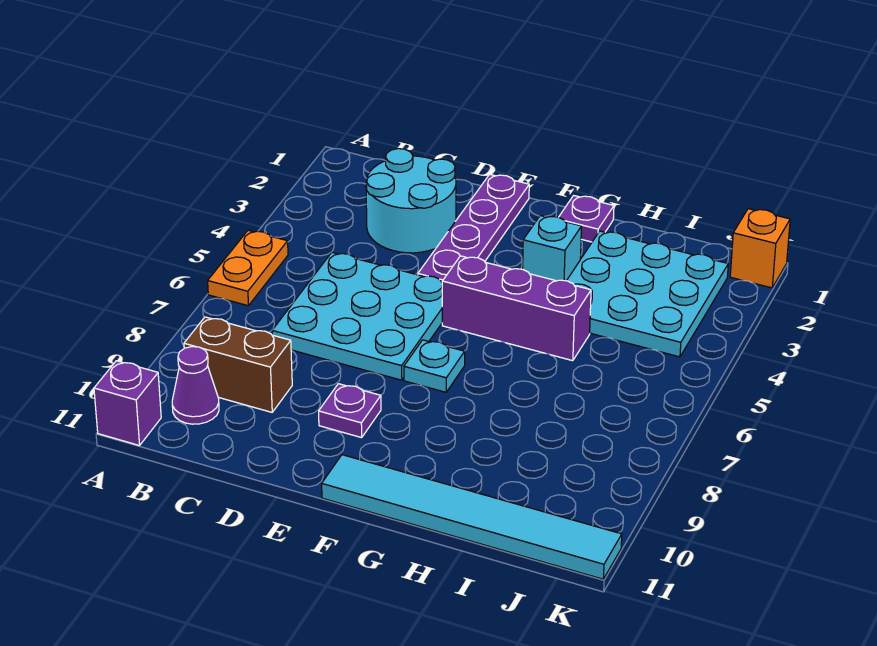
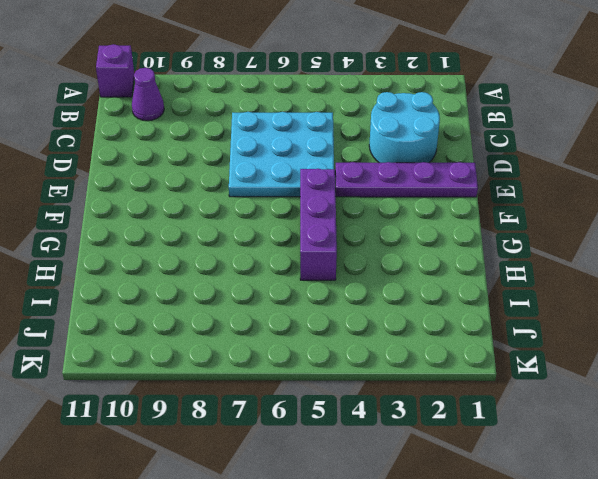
none -> orange plate A5:A6 level 1
none -> brown brick B9:C9 level 1
none -> purple plate E9 level 1

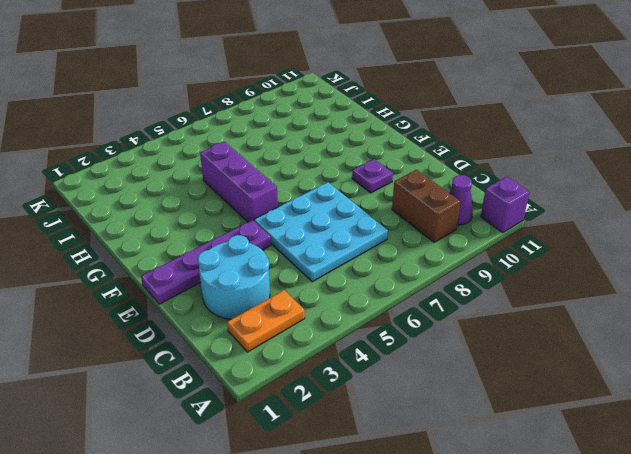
orange plate B2:B3 level 1 -> orange plate A5:A6 level 1
none -> cyan plate F7 level 1
none -> cyan tile F11:K11 level 1
none -> purple plate G1 level 1

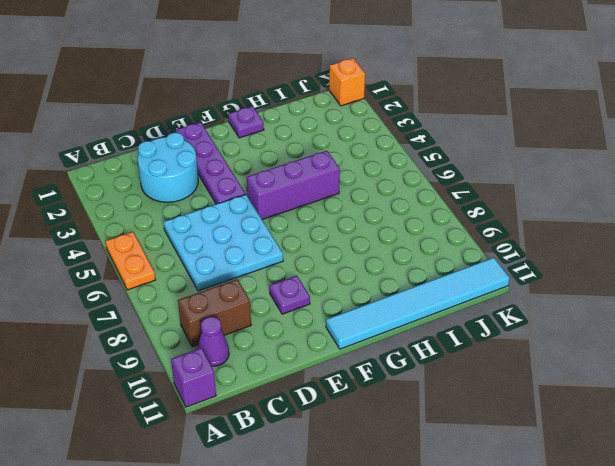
none -> cyan plate F7 level 1
none -> cyan brick G3 level 1
none -> cyan plate H2:J4 level 1

